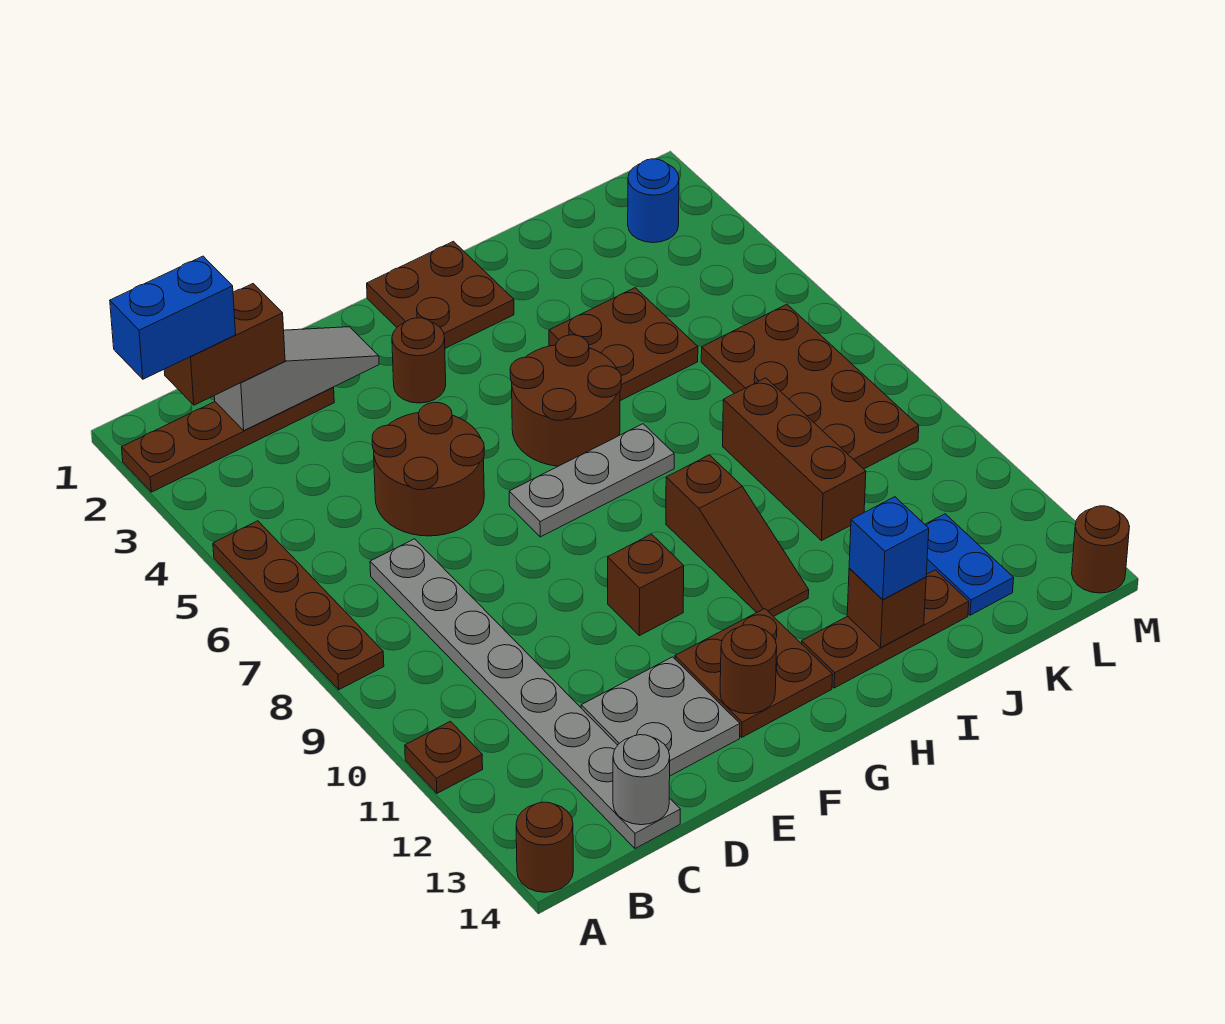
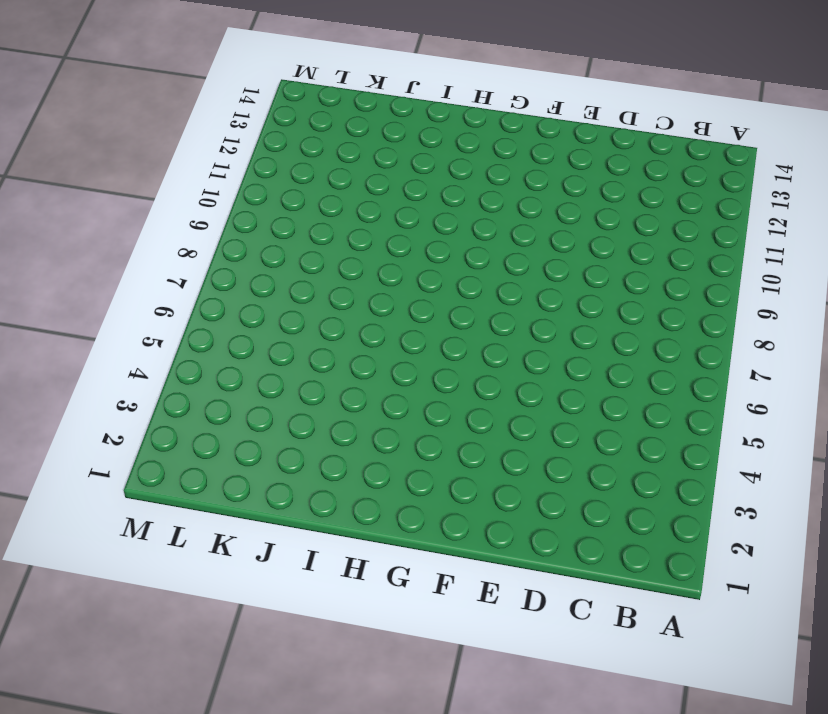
none -> brown plate A2:D2 level 1
none -> brown plate A5:A8 level 1
none -> brown plate A11 level 1

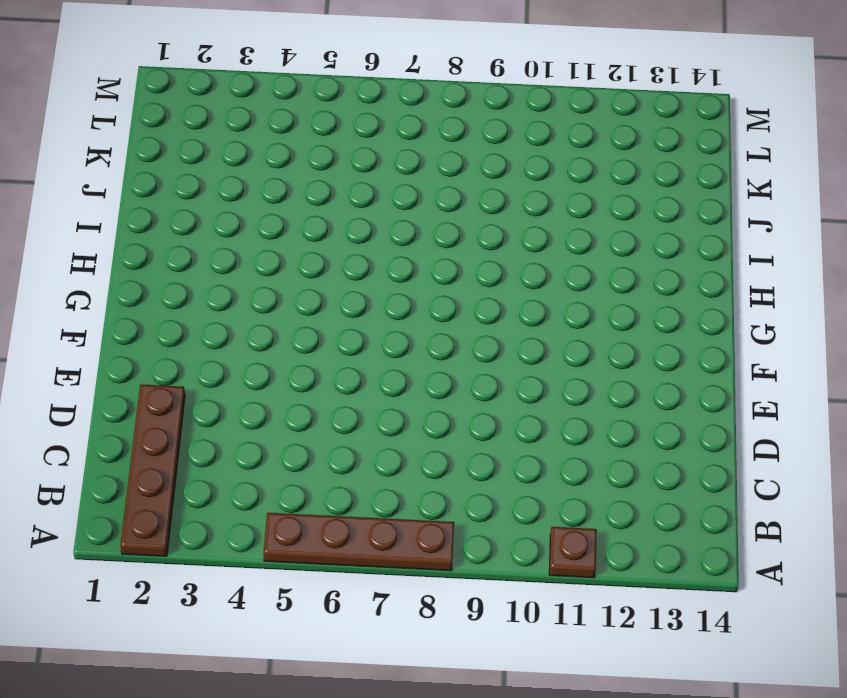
none -> brown round brick A14 level 1
none -> grey plate C7:C14 level 1
none -> brown round brick D5:E6 level 1

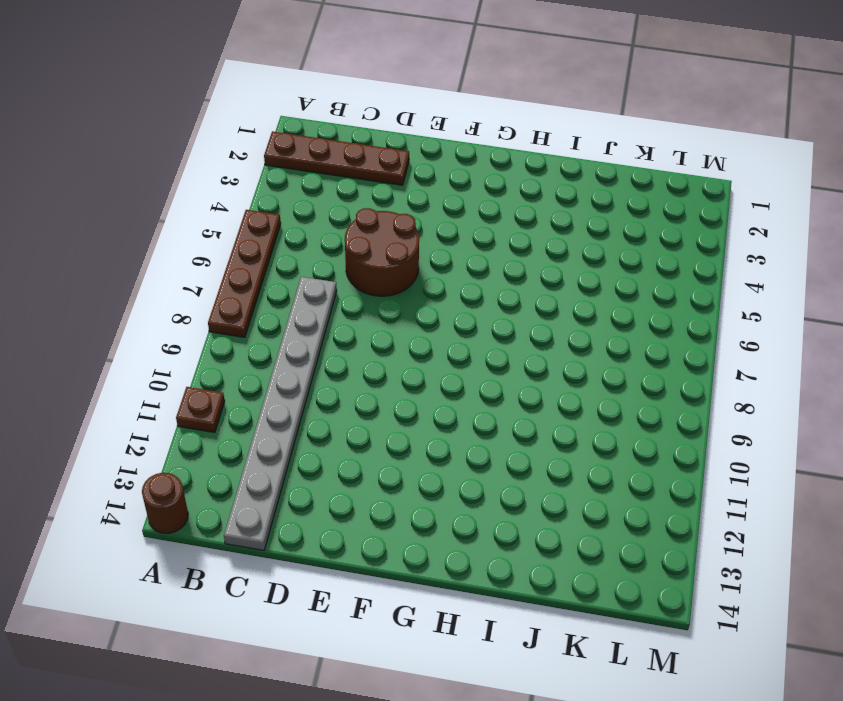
none -> grey plate D12:E13 level 1
none -> brown round brick F3 level 1
none -> grey plate F7:H7 level 1

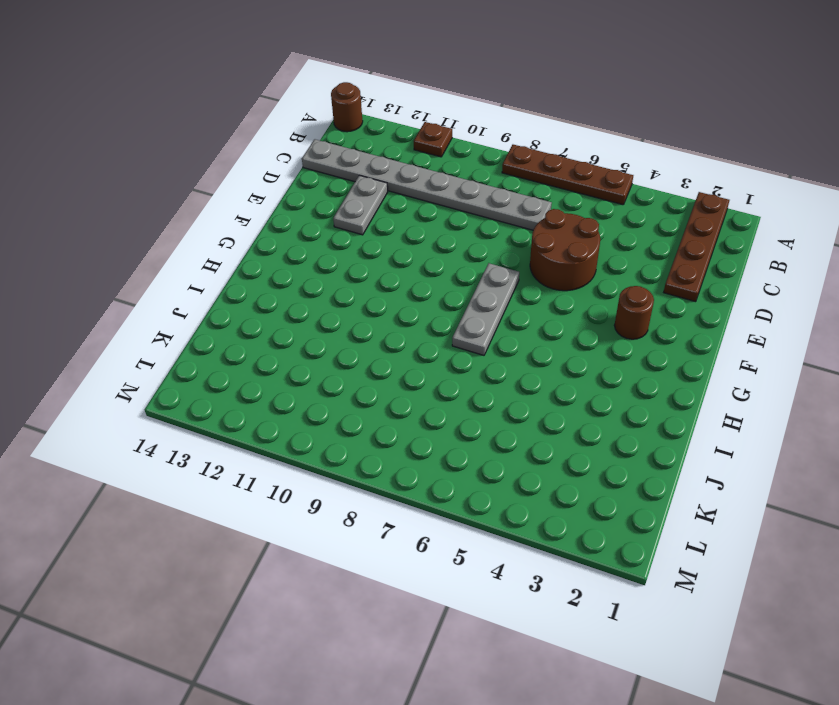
grey plate D12:E12 level 1 -> grey plate D12:E13 level 1
none -> brown brick F10 level 1
none -> brown plate F12:G13 level 1
none -> brown plate G1:H2 level 1

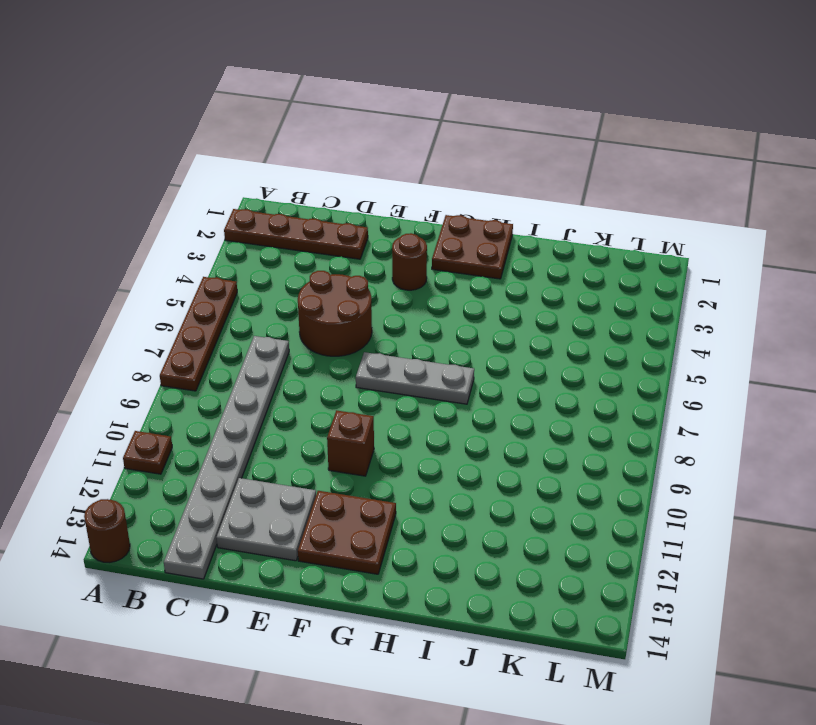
none -> brown round brick G5:H6 level 1
none -> brown slope H9:H11 level 1 top 9
none -> brown plate H13:J13 level 1

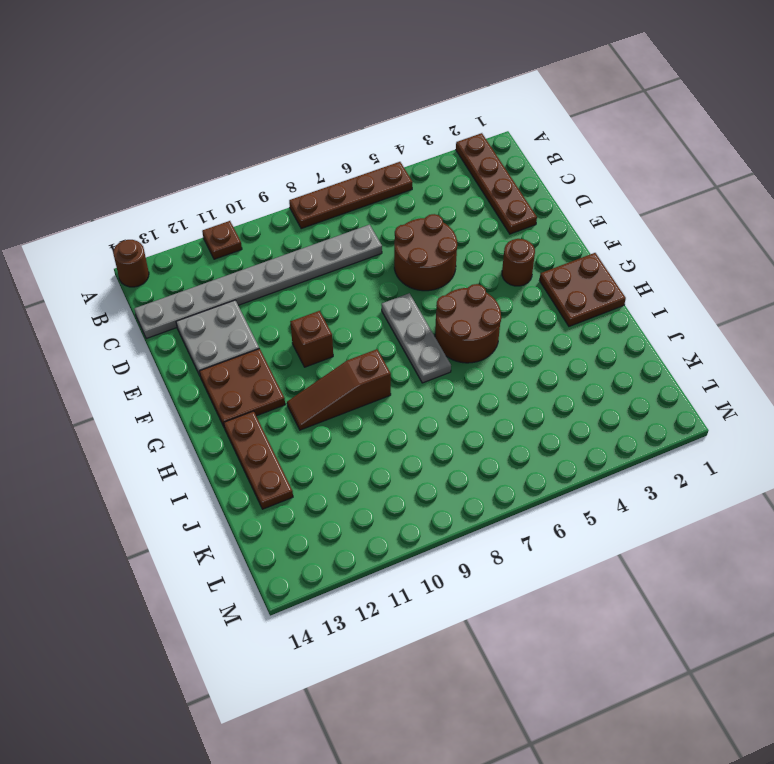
none -> brown plate I4:J5 level 1
none -> brown brick J8:J10 level 1
none -> brown plate K6:L9 level 1

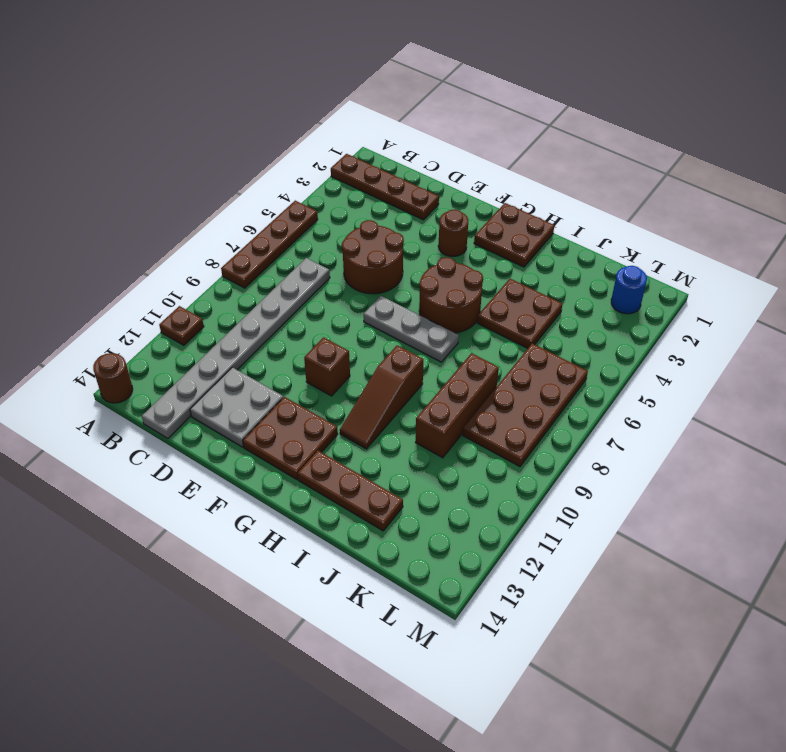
none -> blue plate K12:K13 level 1
none -> brown round brick M14 level 1
none -> grey slope C2:E2 level 2 top C

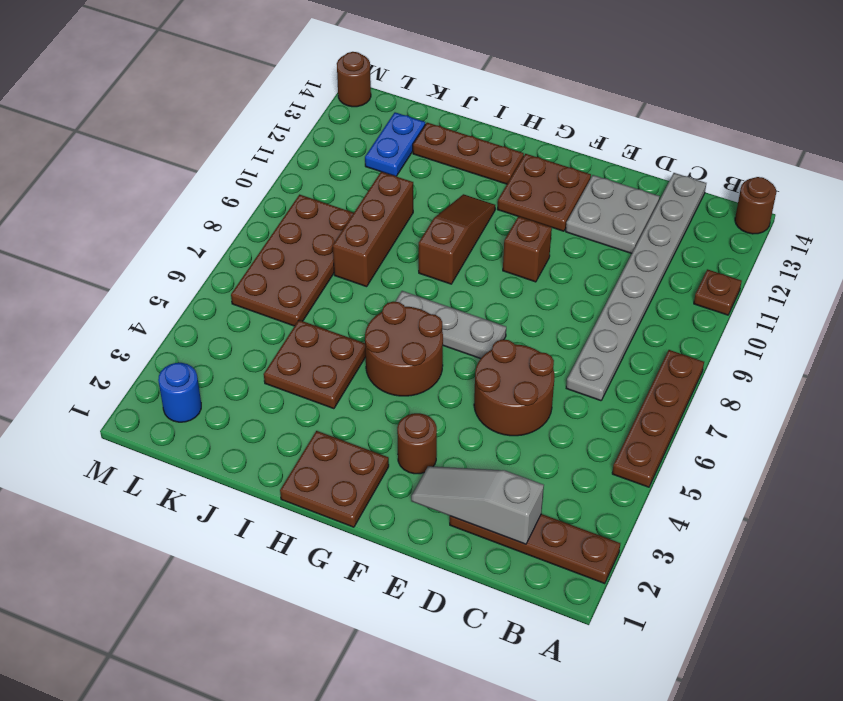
none -> grey round brick C14 level 2
none -> brown round brick F13 level 2
none -> brown brick I13 level 2

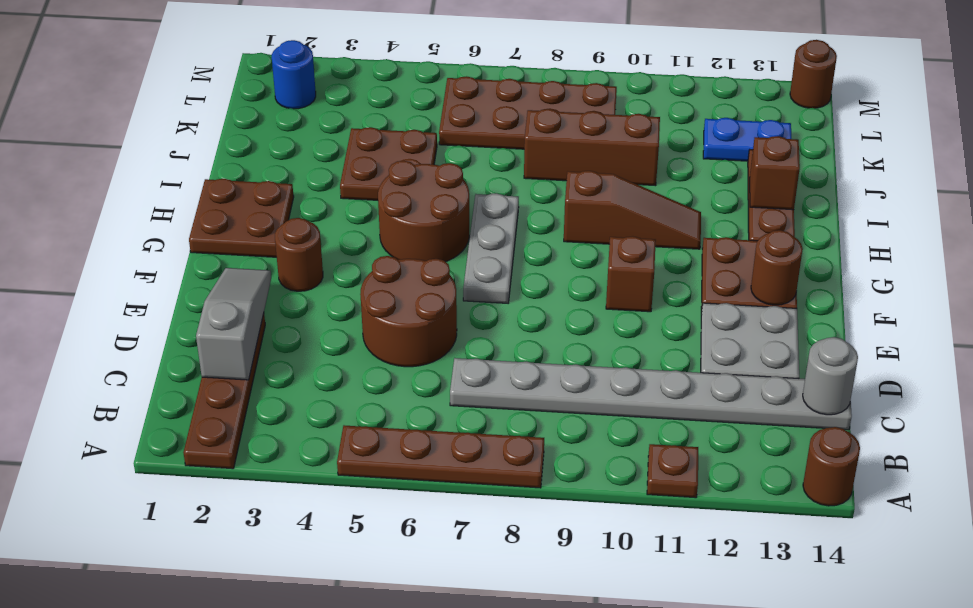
none -> brown brick B2:C2 level 3
none -> blue brick I13 level 3
none -> blue brick A2:B2 level 4

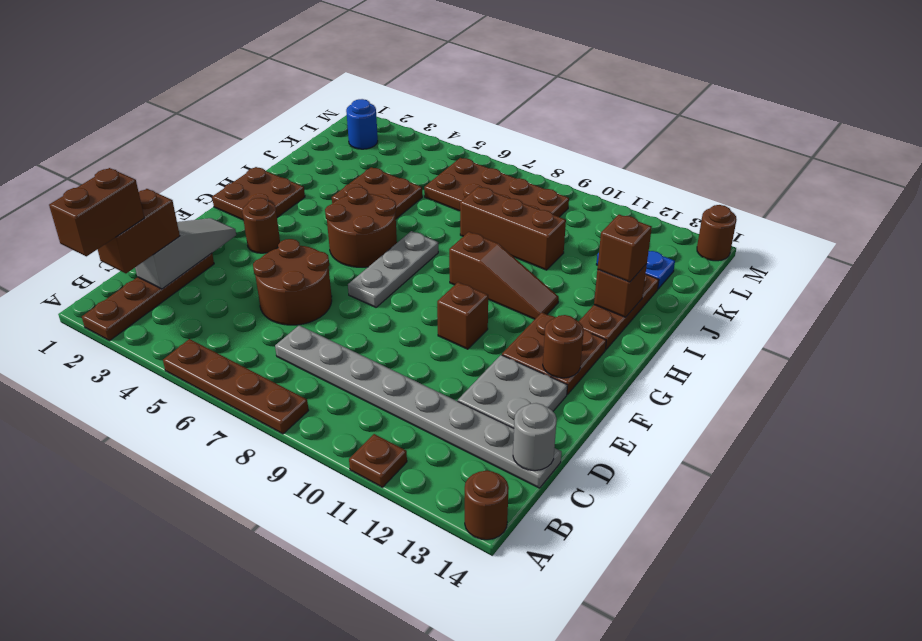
brown brick A2:B2 level 4 -> blue brick A2:B2 level 4
brown brick I13 level 3 -> blue brick I13 level 3

